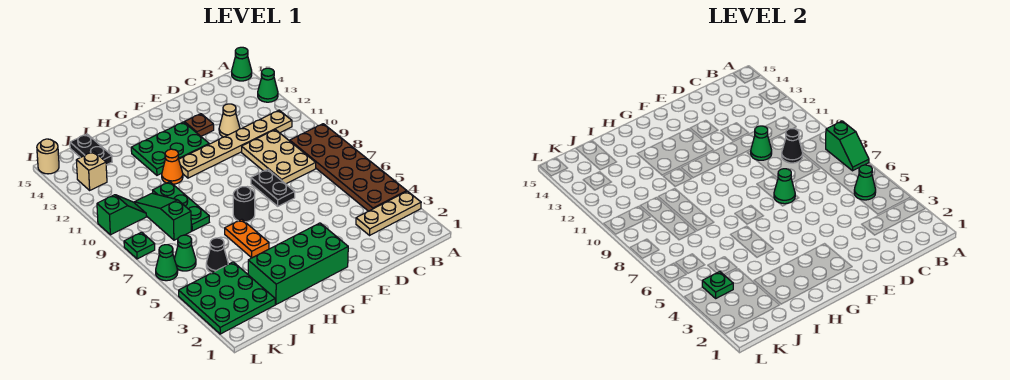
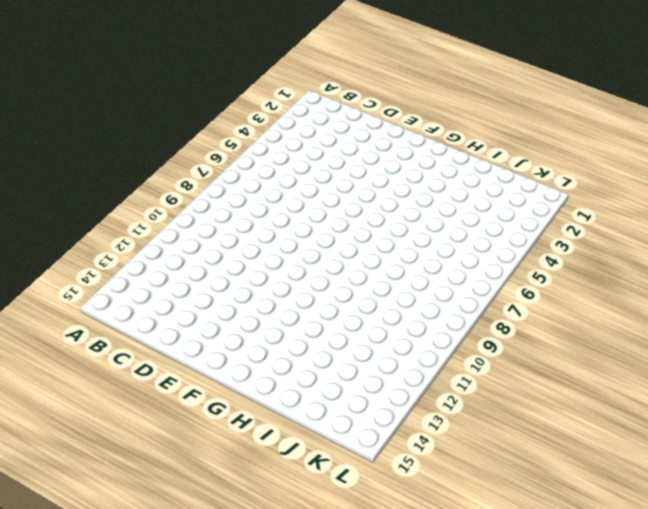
none -> tan plate A3:C3 level 1
none -> brown plate A4:B9 level 1
none -> green cone A13 level 1
none -> green cone A15 level 1

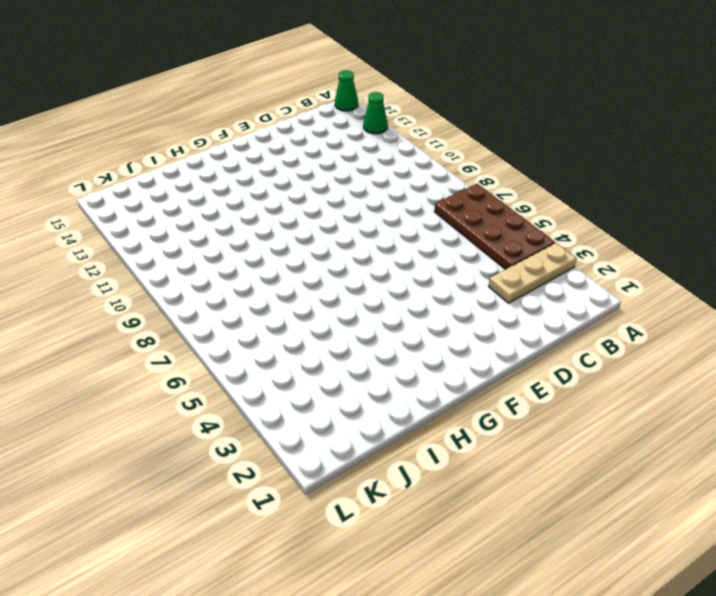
brown plate A4:B7 level 1 -> brown plate A4:B9 level 1
none -> tan plate B11:G11 level 1
none -> tan plate C8:D10 level 1
none -> tan cone D12 level 1
none -> black plate E7:E8 level 1

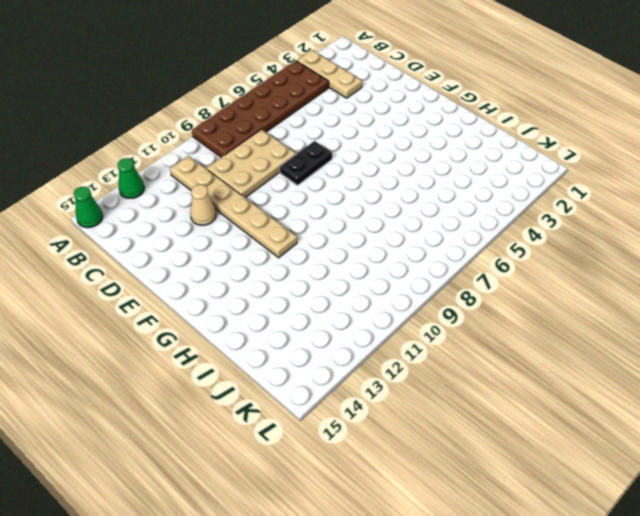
none -> brown plate E13 level 1
none -> green brick F2:I3 level 1
none -> green plate F12:H13 level 1
none -> black round brick G7 level 1

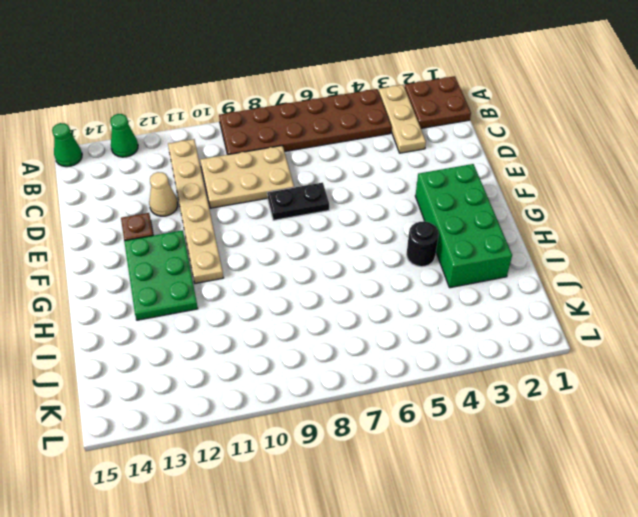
brown plate A1:B2 level 1 -> none
black round brick H4 level 1 -> black round brick G7 level 1
none -> orange plate H5:H6 level 1
none -> orange cone H11 level 1
none -> green plate I8:I10 level 1
none -> green plate J2:L4 level 1

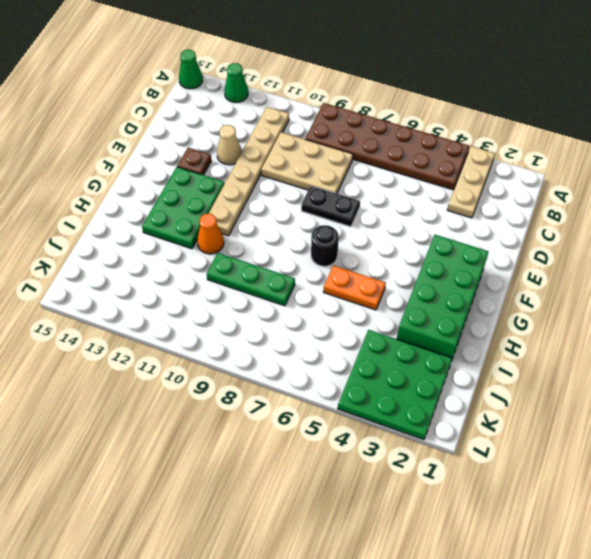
none -> black cone J5 level 1
none -> green slope J8:J10 level 1 top 8
none -> black plate J14:J15 level 1
none -> green cone K6 level 1

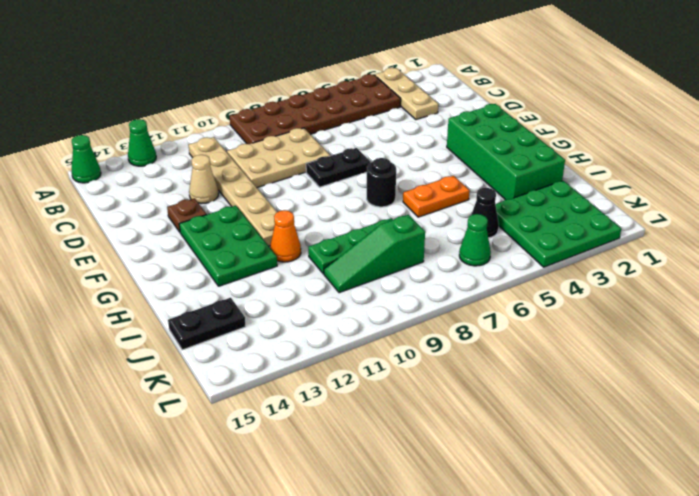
none -> green slope K10:L10 level 1 top L
none -> tan brick K13 level 1
none -> green cone L6 level 1
none -> green plate L8 level 1

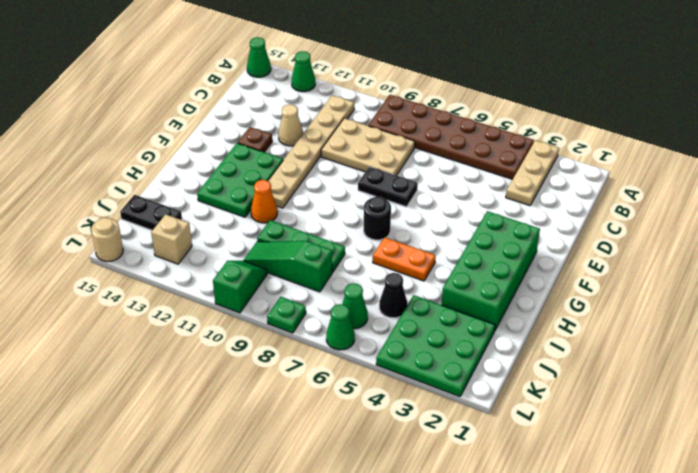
none -> green slope A7:A8 level 2 top 8
none -> green cone B5 level 2
none -> black cone C9 level 2
none -> green cone D10 level 2

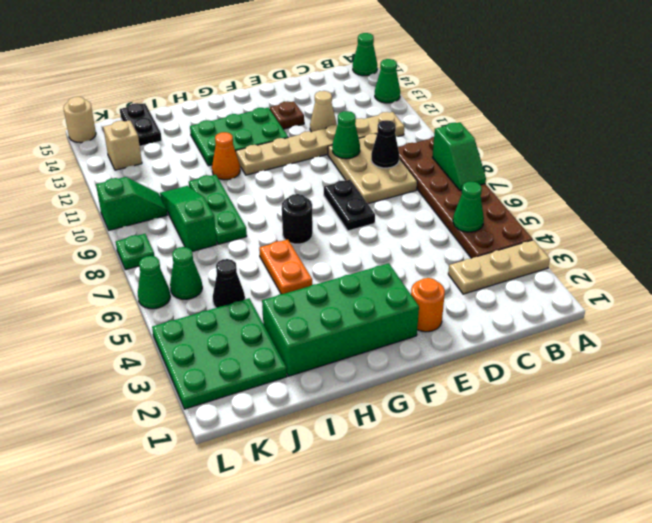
orange round brick E2 level 1 -> none
none -> green cone E7 level 2
none -> green plate K4 level 2

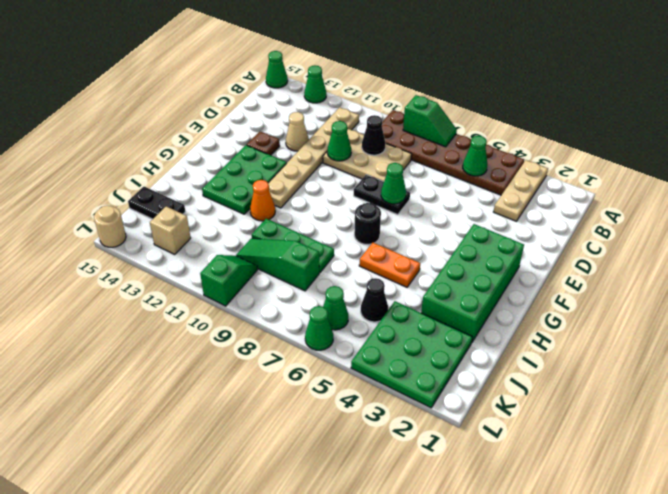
none -> green plate L8 level 1
none -> green plate K4 level 2

